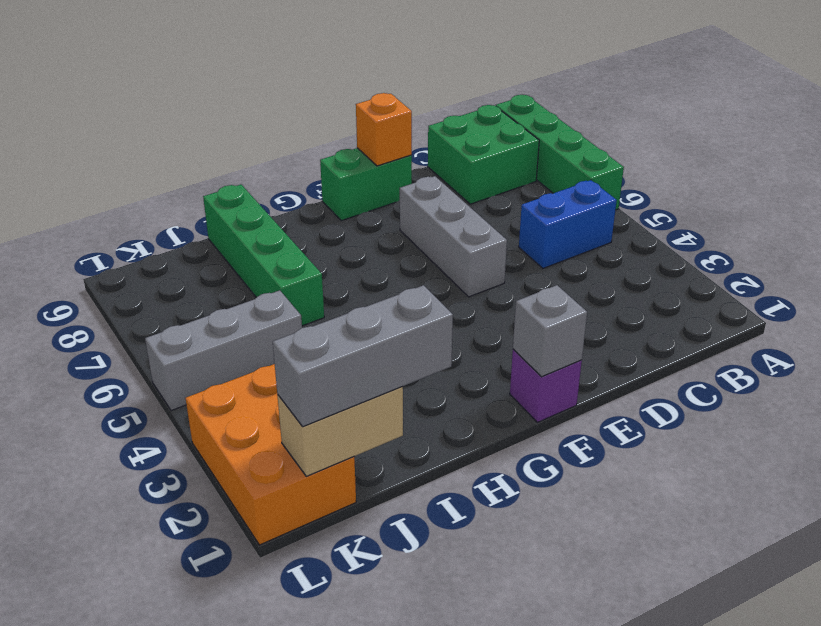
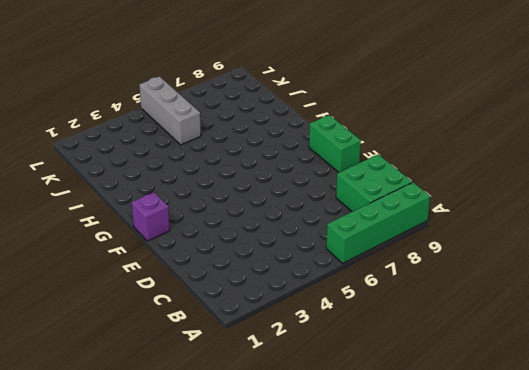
none -> blue brick B5:C5 level 1
none -> grey brick E5:E7 level 1
none -> green brick I6:I9 level 1

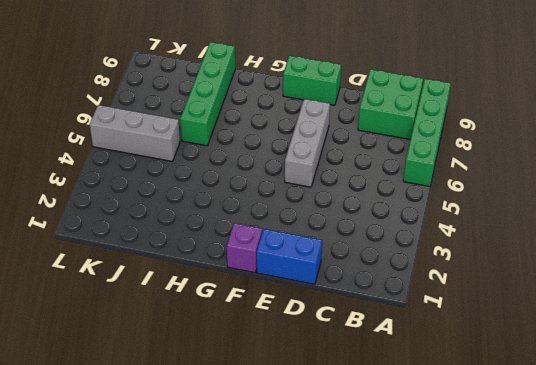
blue brick D1:E1 level 1 -> blue brick B5:C5 level 1
none -> orange brick K1:L3 level 1
none -> orange brick E9 level 2
none -> grey brick F1 level 2

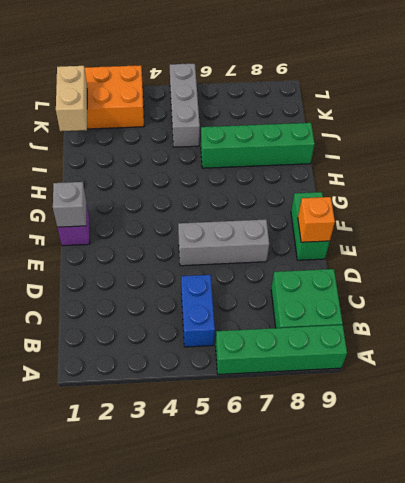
none -> grey brick I1:K1 level 3

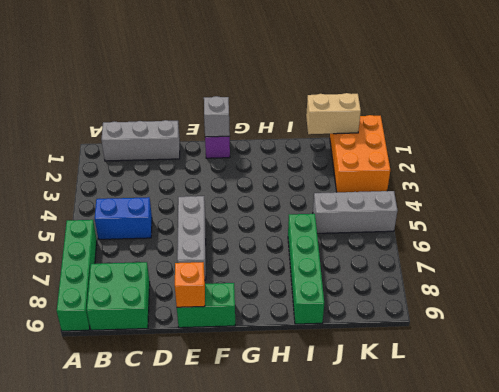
grey brick B1:D1 level 1 -> grey brick I1:K1 level 3

